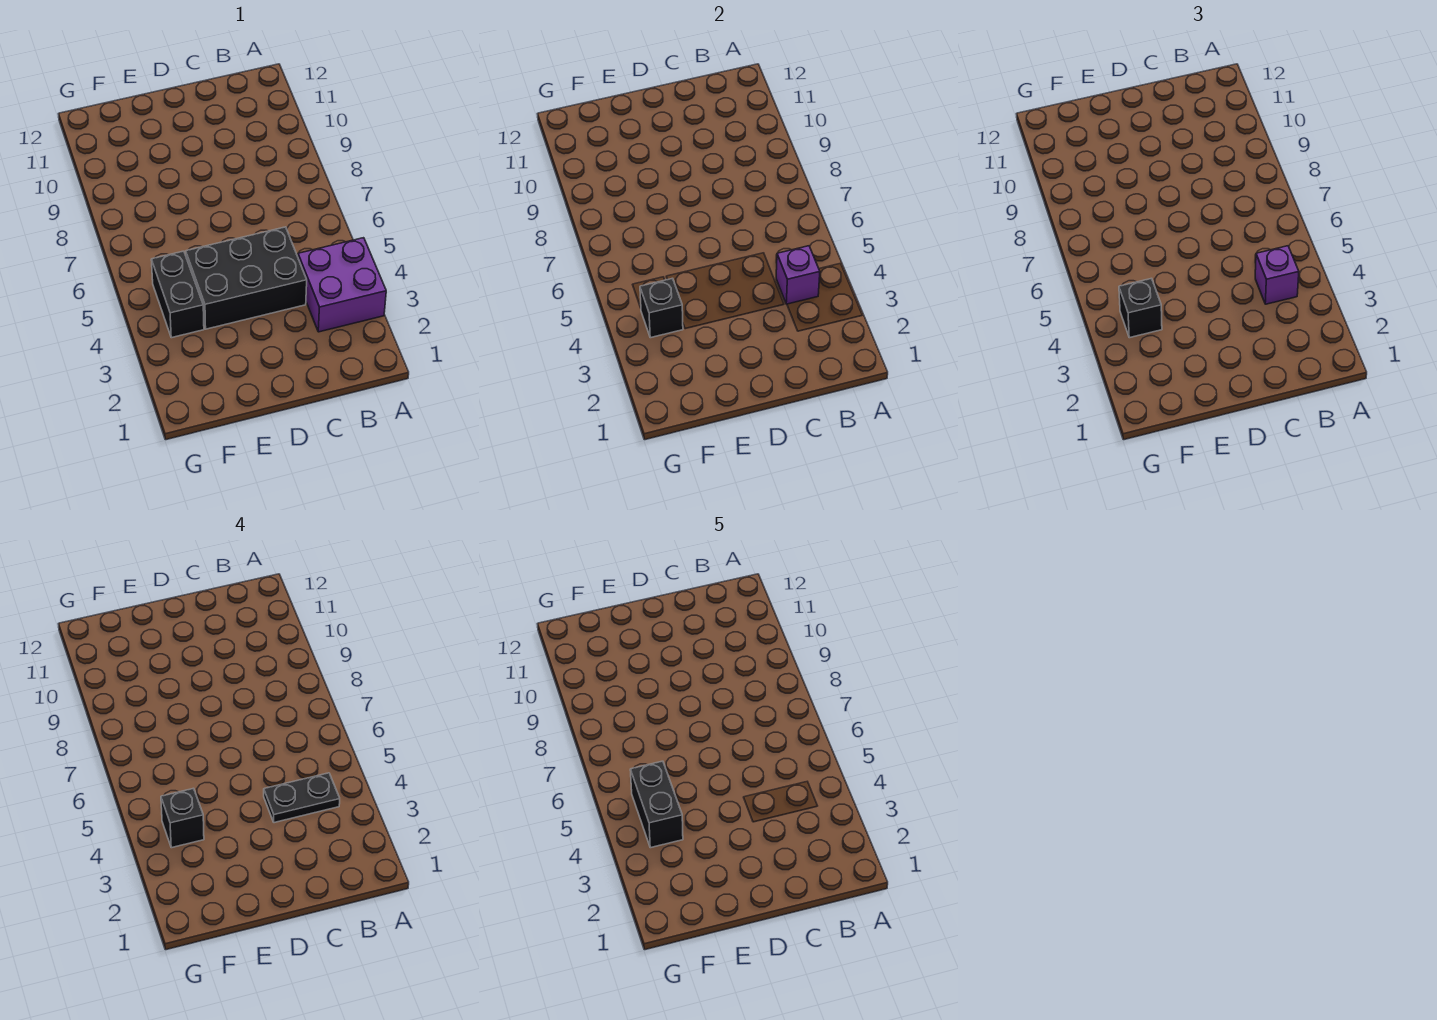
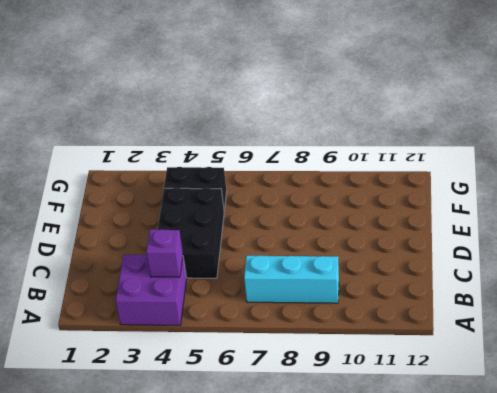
cyan brick B7:B9 level 1 -> none
none -> black brick F4 level 2
none -> purple brick B4 level 3

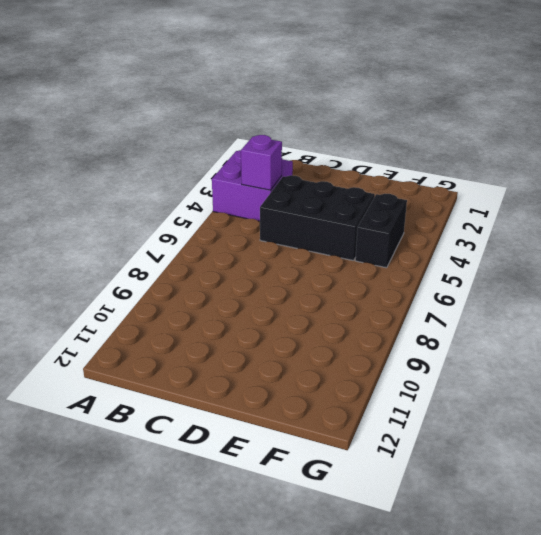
none -> black brick F4 level 2
none -> purple brick B4 level 3

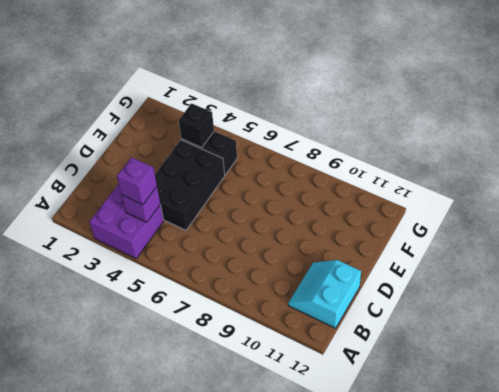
cyan slope B11:C12 level 1 top 12 -> none
none -> black brick F4 level 3
none -> black plate B4:C4 level 4

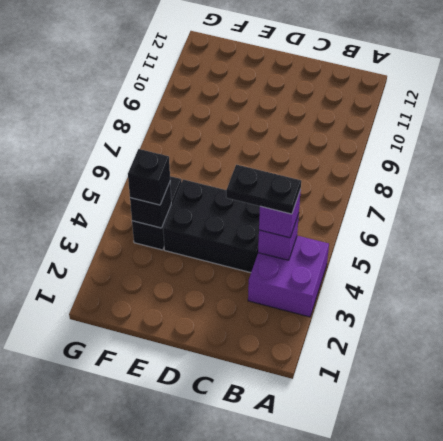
none -> black brick F4 level 4
none -> black brick F4:F5 level 5

